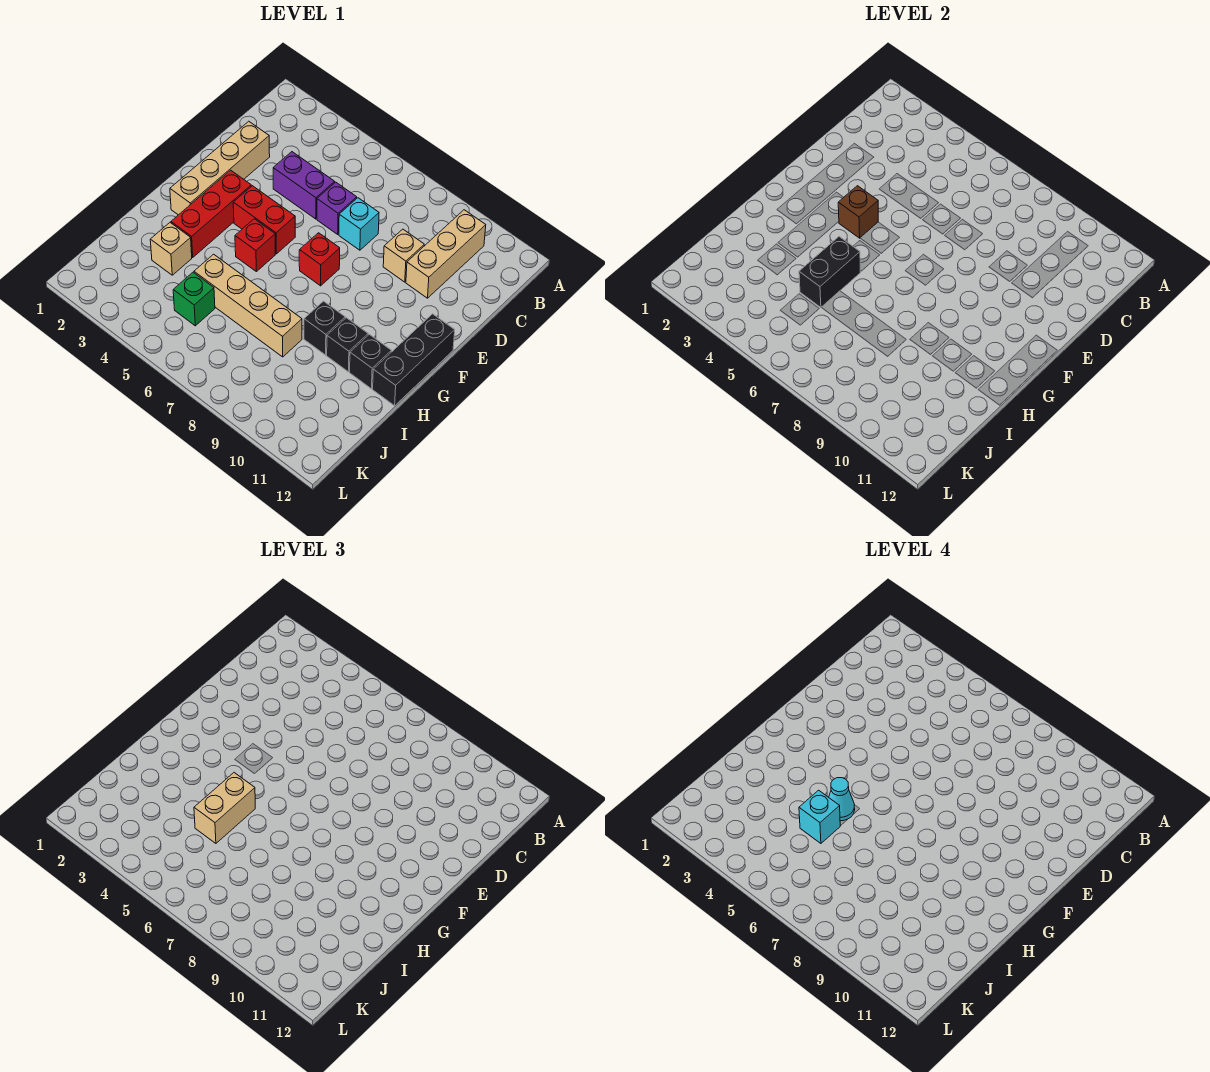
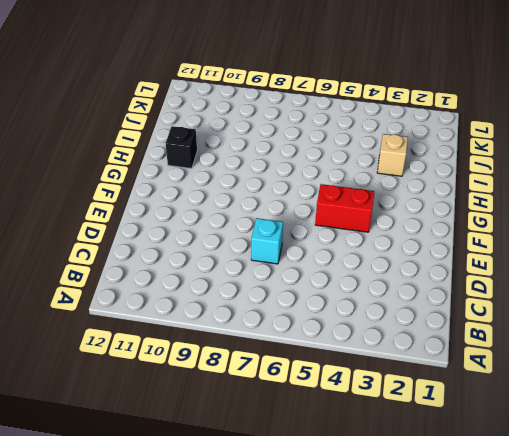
none -> tan brick B10:D10 level 1
none -> tan brick D2:G2 level 1
none -> purple brick D4:D5 level 1

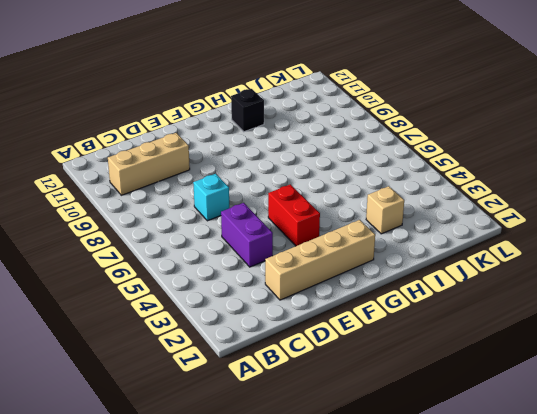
none -> purple brick D6 level 1
none -> tan brick D9 level 1
none -> red brick F3:H3 level 1

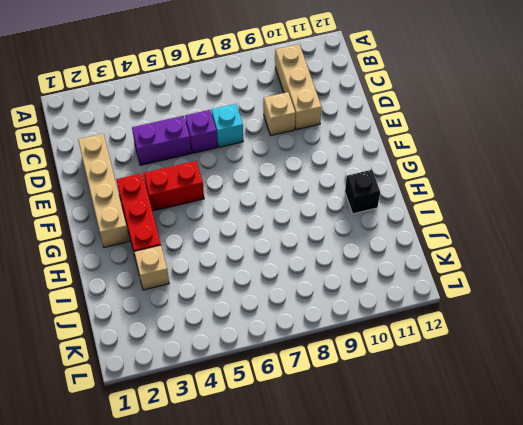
none -> red brick F7 level 1
none -> black brick F12:H12 level 1
none -> red brick G5 level 1

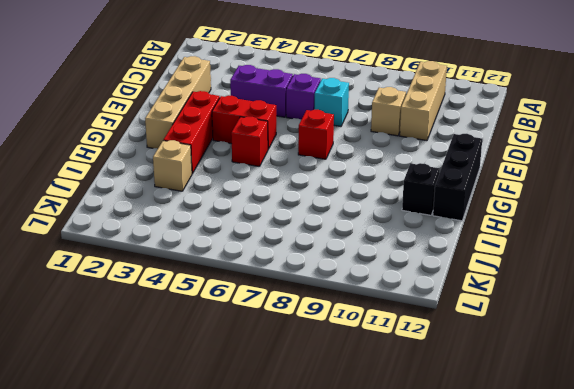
none -> black brick H9 level 1
none -> black brick H10 level 1
none -> tan brick I5:I8 level 1

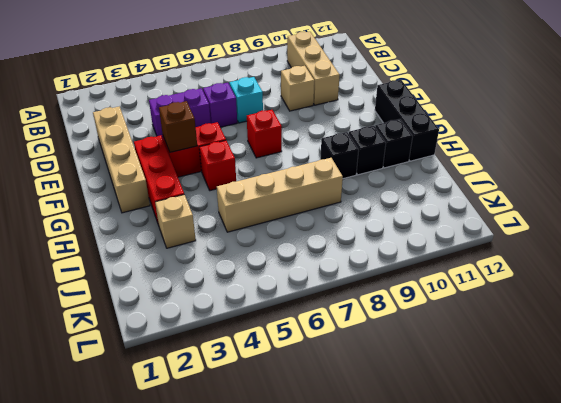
none -> green brick J5 level 1
none -> black brick H5:I5 level 2
none -> tan brick H5:I5 level 3

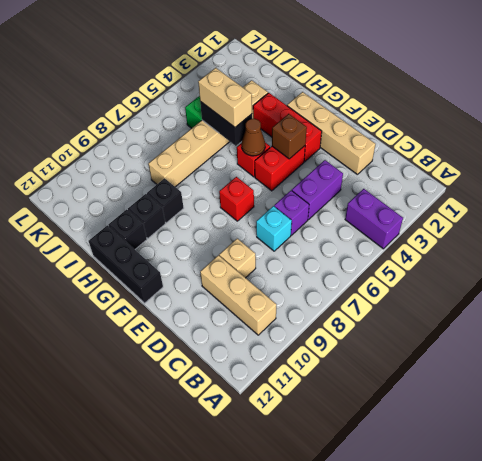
purple brick A4:B4 level 1 -> none
brown cone G5 level 2 -> none
none -> cyan cone H5 level 4
none -> cyan brick I5 level 4

